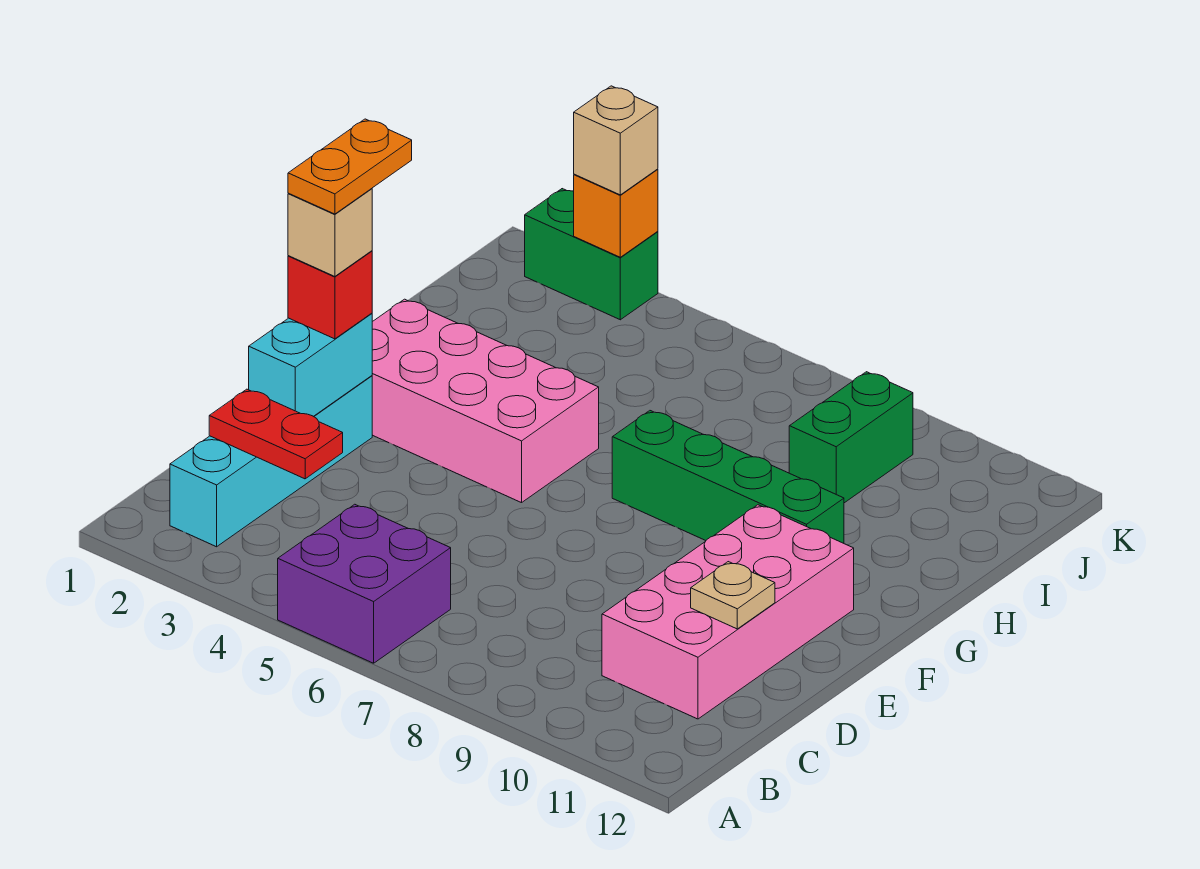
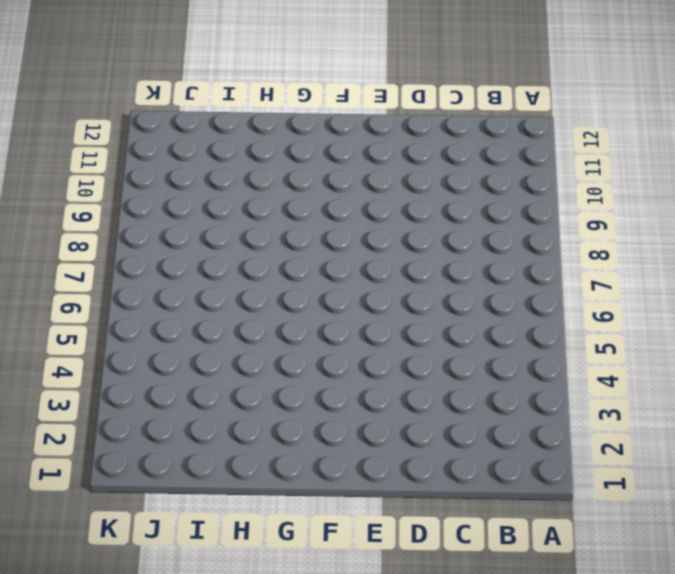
none -> purple brick A5:B6 level 1
none -> cyan brick B2:E2 level 1
none -> pink brick C10:F11 level 1

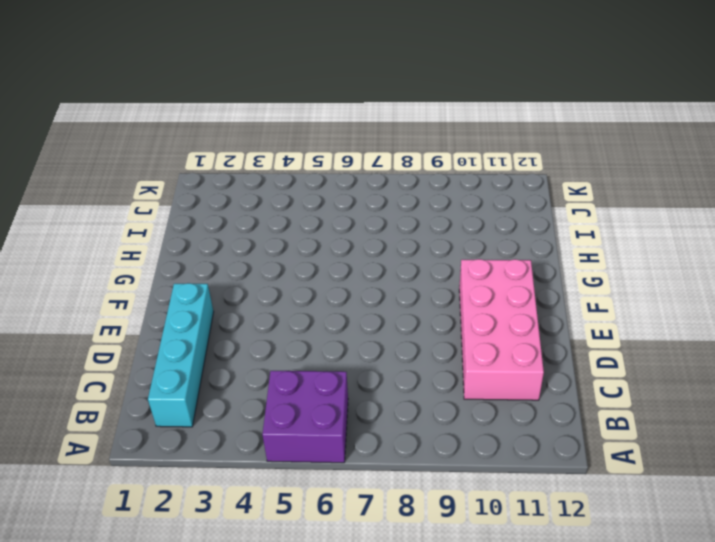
none -> pink brick F2:G5 level 1
none -> green brick G7:G10 level 1
none -> green brick I9:J9 level 1

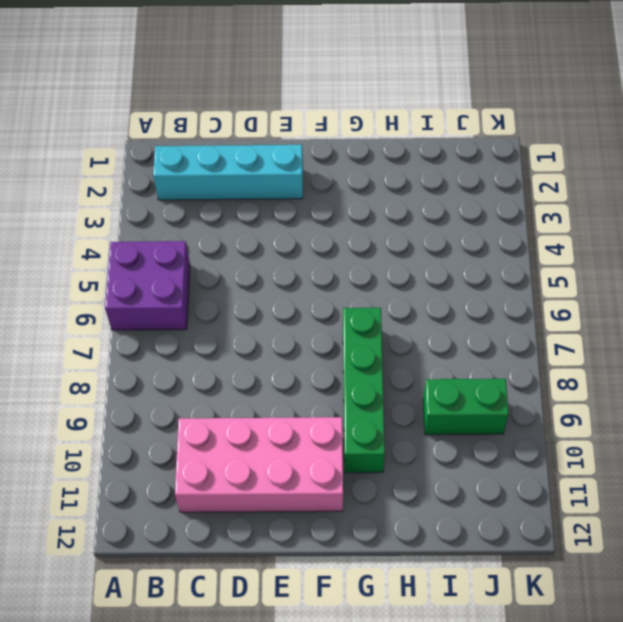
none -> pink brick F2:G5 level 1
none -> green brick K2:K3 level 1
none -> red plate C2:C3 level 2

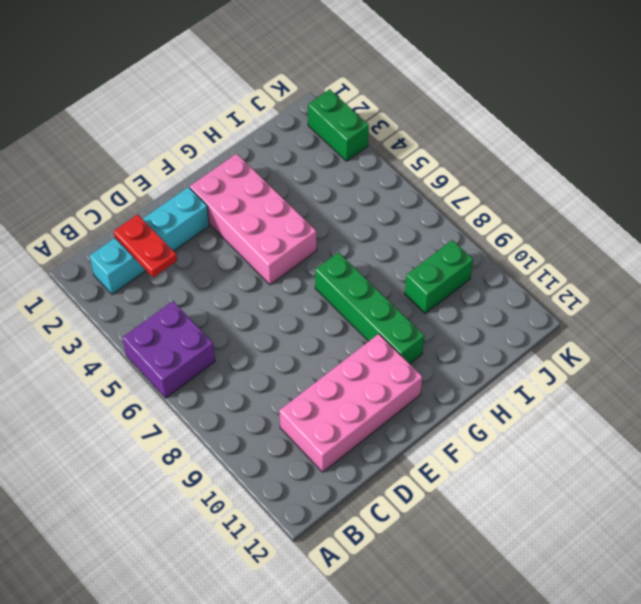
none -> cyan brick D2:E2 level 2
none -> tan plate D11 level 2
none -> orange brick K3 level 2

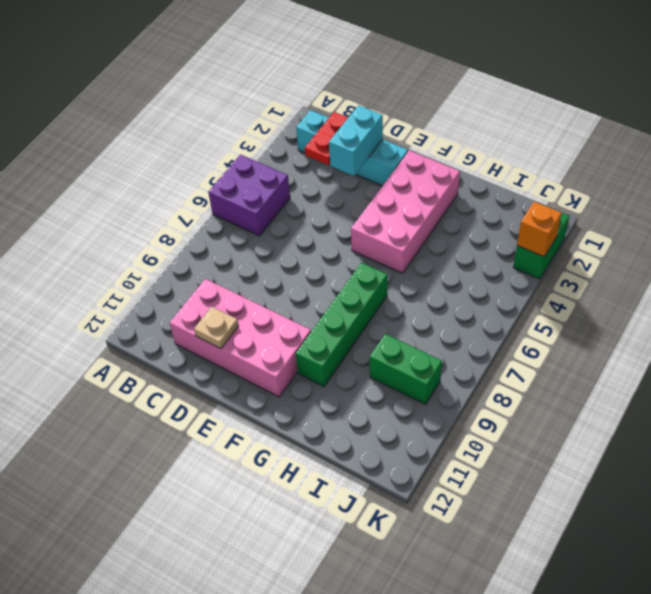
cyan brick D2:D3 level 2 -> cyan brick D2:E2 level 2
none -> red brick E2 level 3
none -> tan brick K3 level 3
none -> tan brick E2 level 4

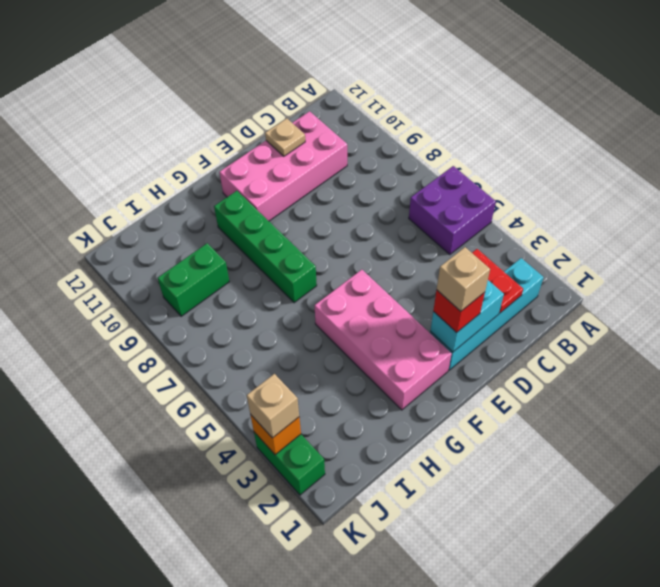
none -> orange plate E2:F2 level 5

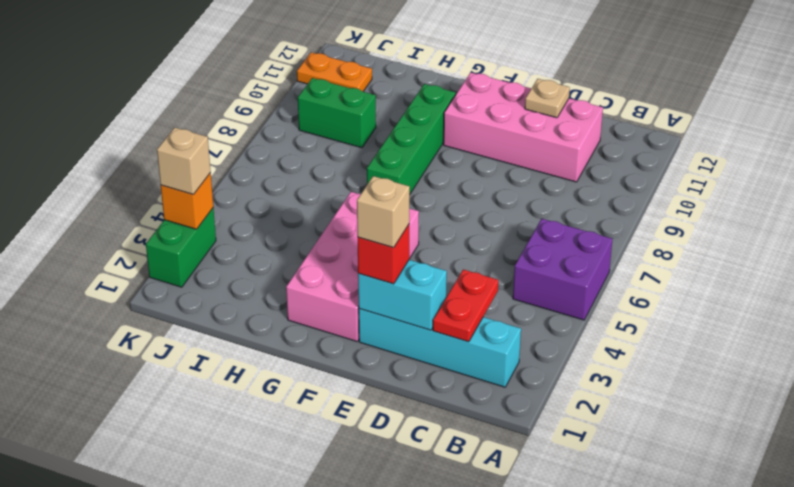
orange plate J11:K11 level 1 -> orange plate E2:F2 level 5

